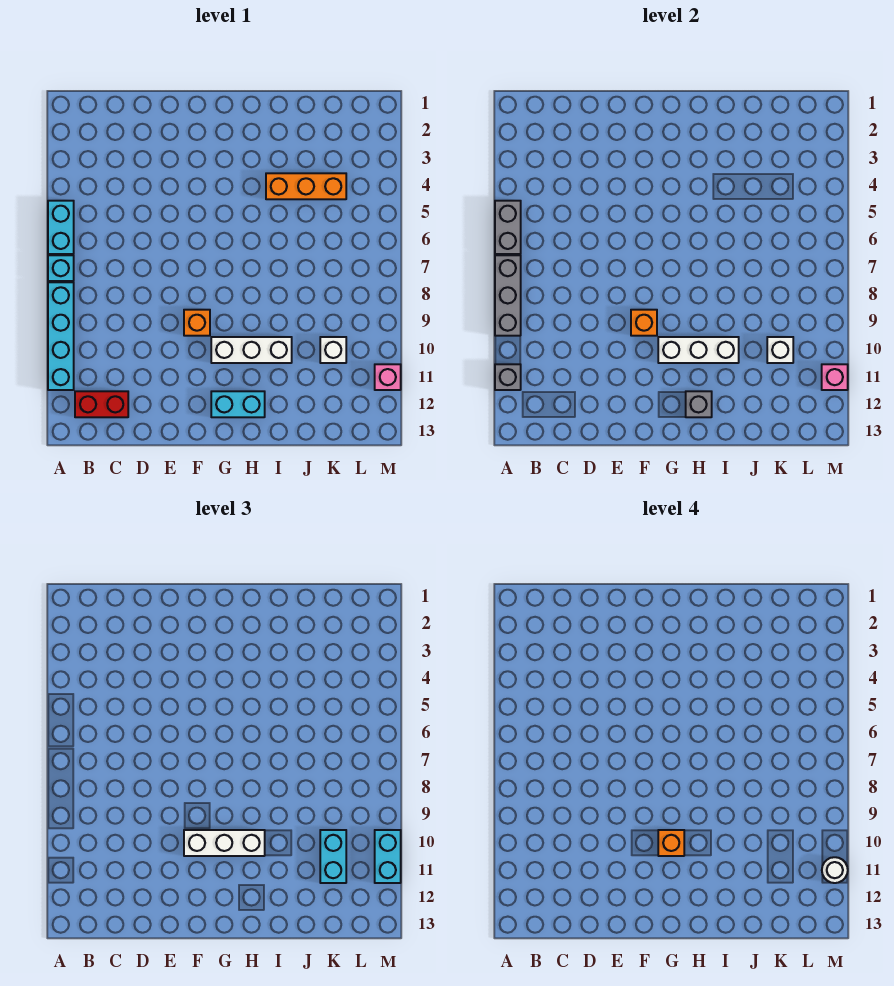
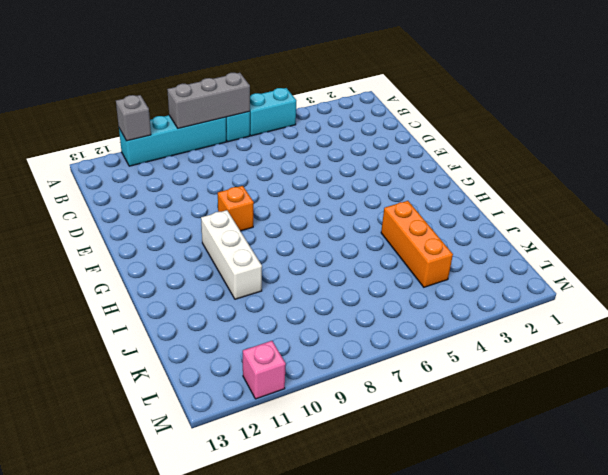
none -> red brick B12:C12 level 1
none -> cyan brick G12:H12 level 1
none -> white brick K10 level 1

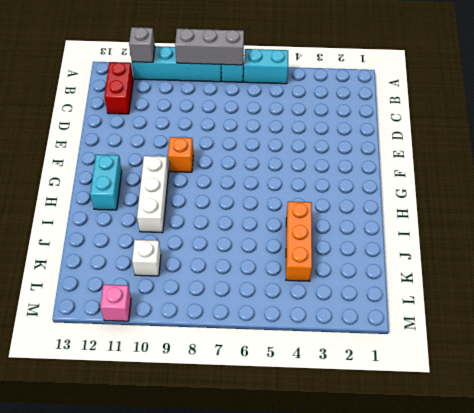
none -> grey brick A5:A6 level 2
none -> orange brick F9 level 2
none -> white brick G10:I10 level 2

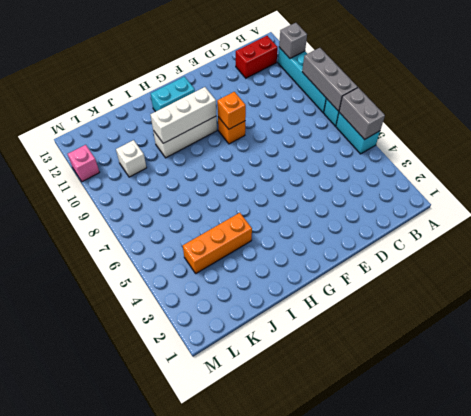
none -> grey brick H12 level 2
none -> white brick K10 level 2
none -> pink brick M11 level 2

